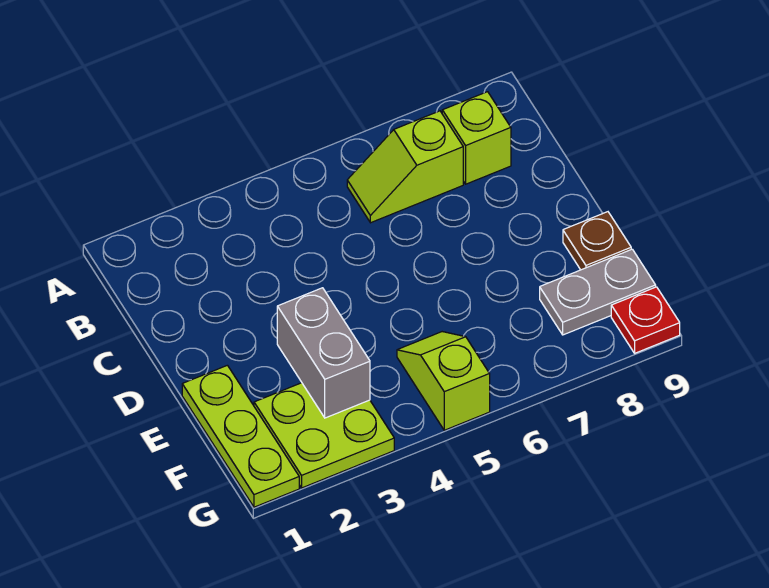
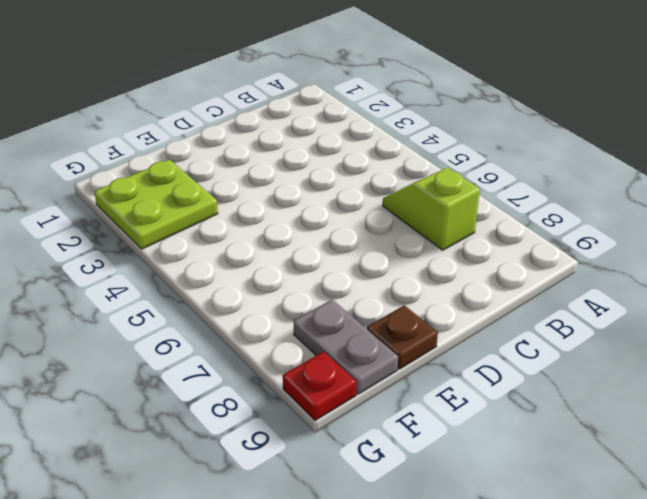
none -> lime brick B8 level 1
none -> lime plate E1:G1 level 1

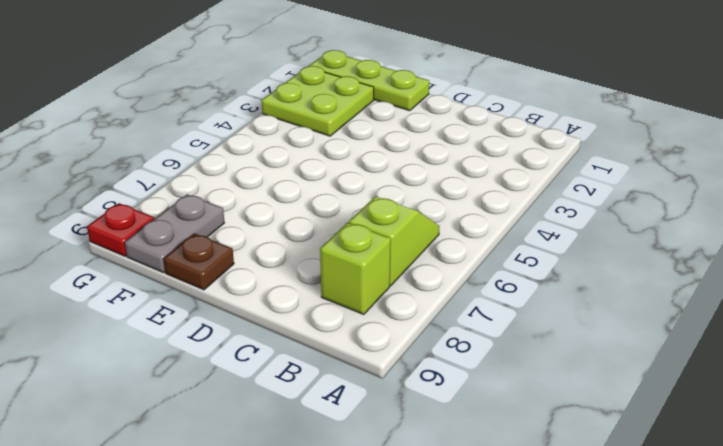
none -> lime slope F5:G5 level 1 top G
none -> grey brick E3:F3 level 2

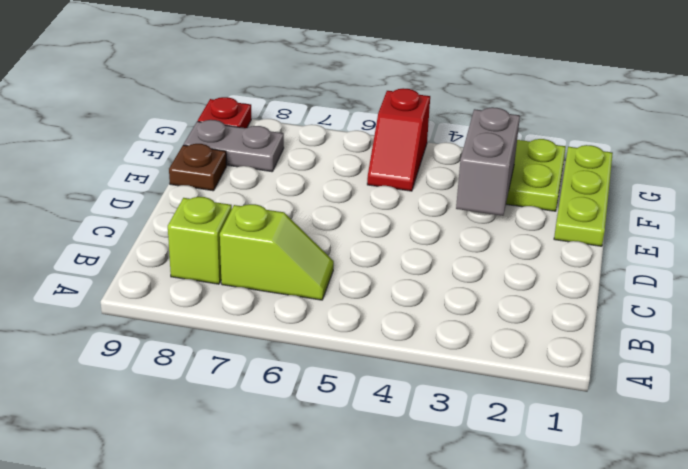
red slope F5:G5 level 1 top G -> lime slope F5:G5 level 1 top G

